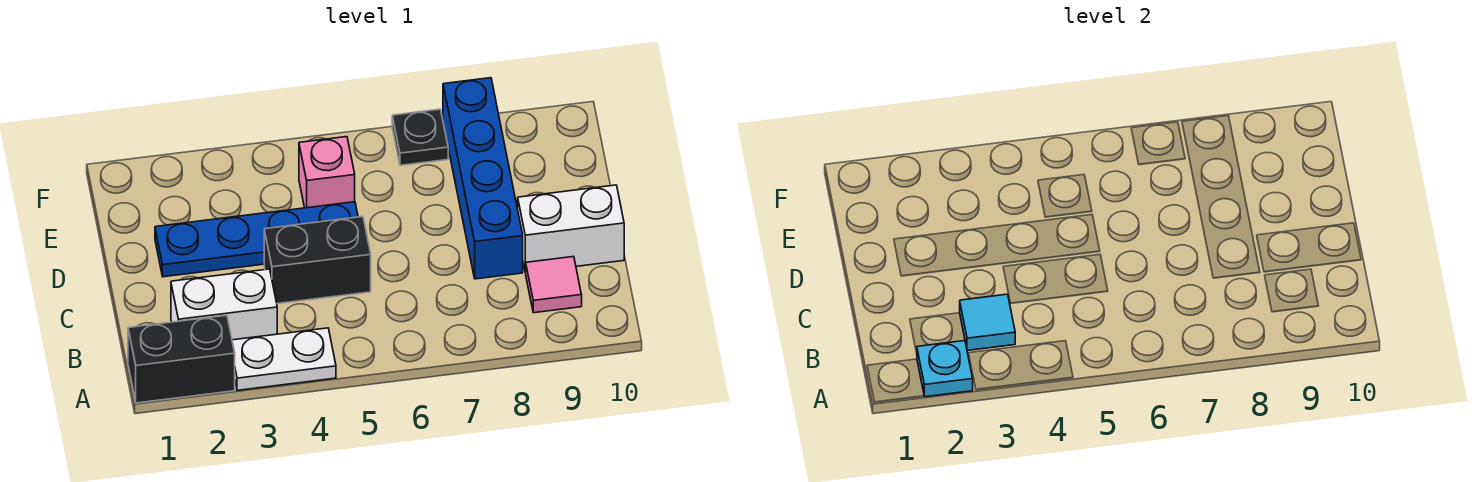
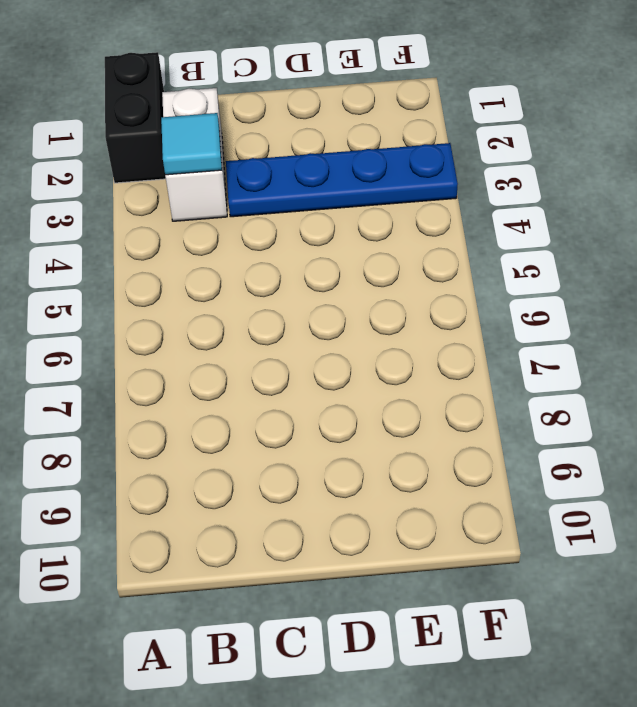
blue plate C3:F3 level 1 -> blue plate D2:D5 level 1
none -> white plate A3:A4 level 1
none -> pink tile B9 level 1
none -> black brick C4:C5 level 1

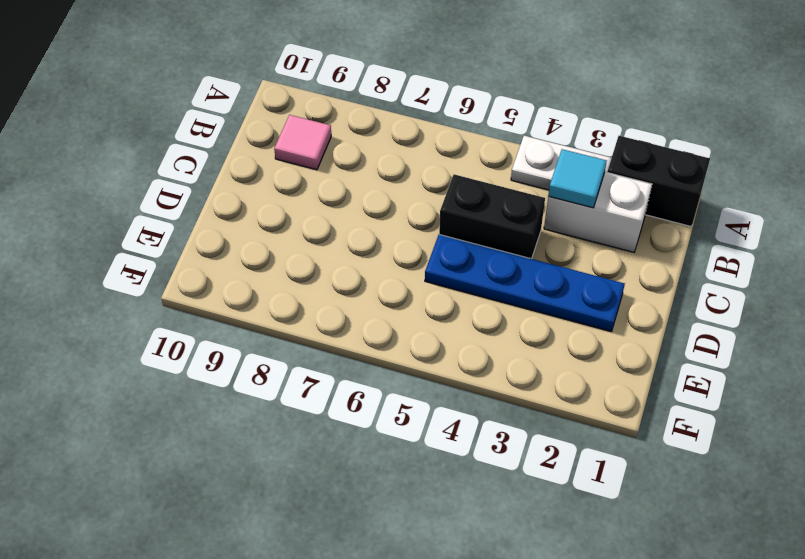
none -> blue brick C8:F8 level 1
none -> white brick C9:C10 level 1
none -> pink brick E5 level 1

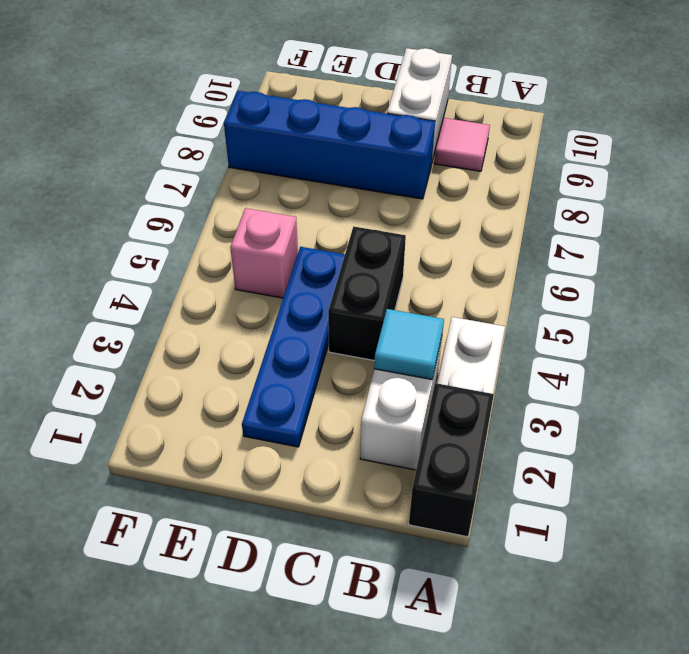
none -> black plate F7 level 1
none -> cyan plate A2 level 2

